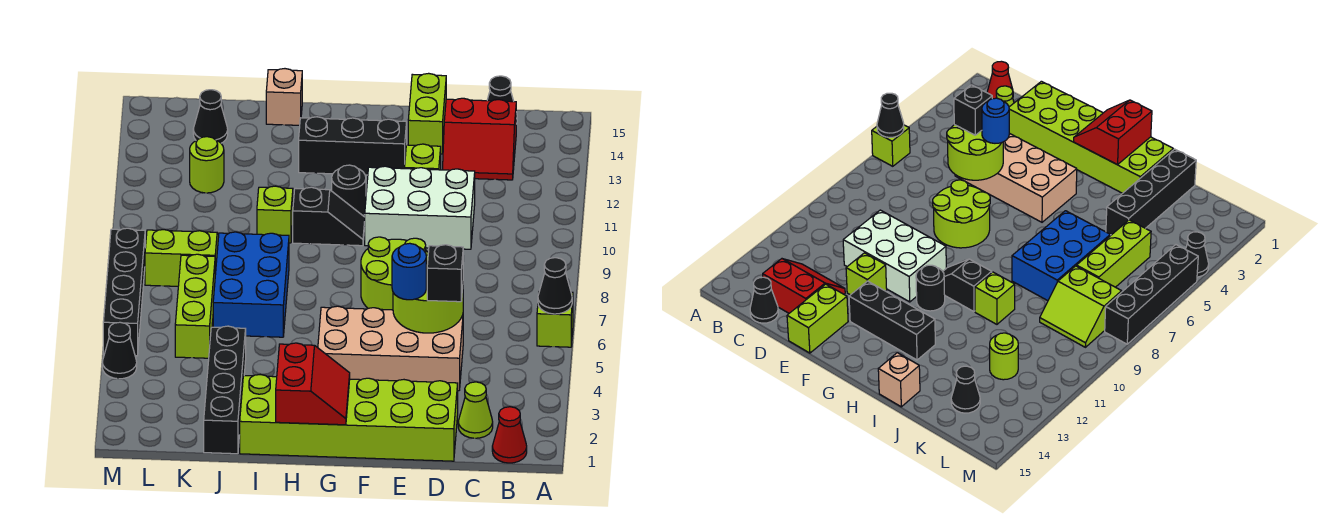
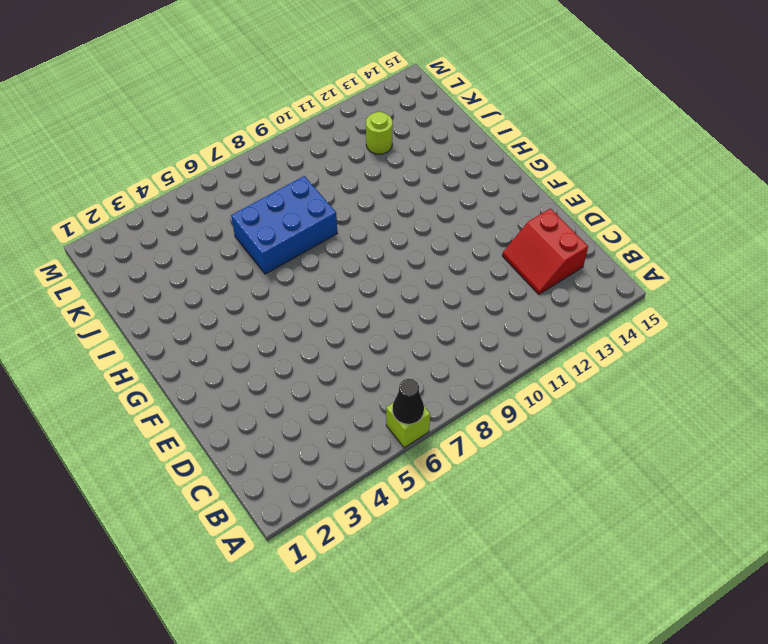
none -> red cone B1 level 1
none -> lime cone C2 level 1
none -> black cone C15 level 1

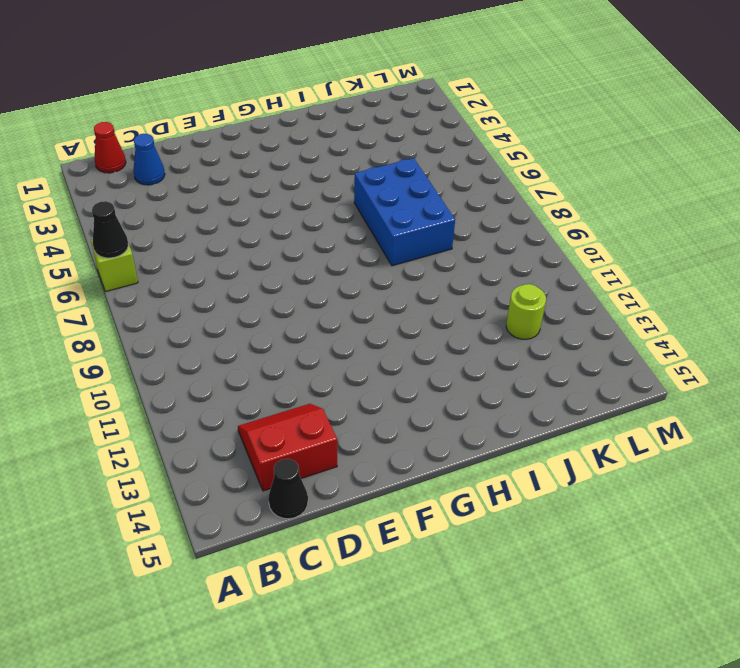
blue cone C2 level 1 -> lime cone C2 level 1
none -> lime brick D1:I2 level 1
none -> tan brick D4:G5 level 1
none -> white brick D10:F11 level 1

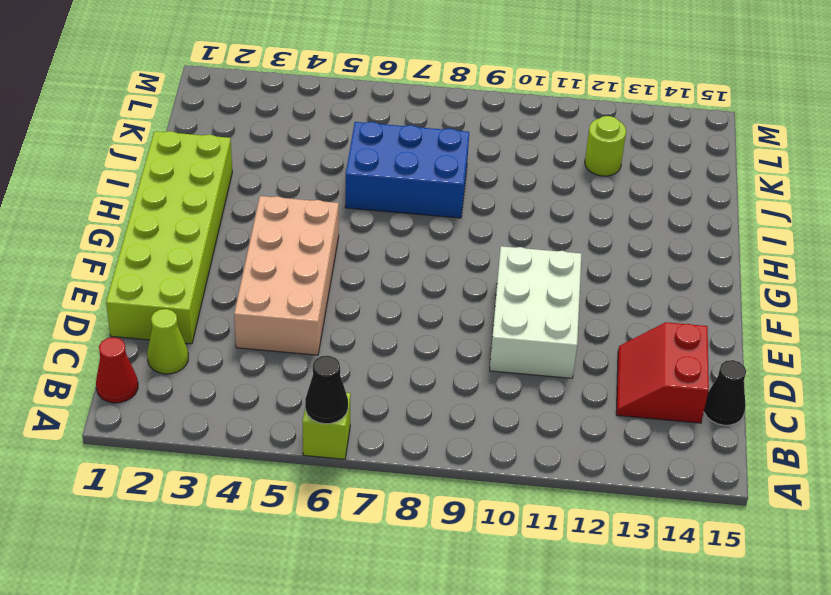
none -> lime round brick E7:F8 level 1
none -> lime brick E12 level 1
none -> lime brick E14:E15 level 1

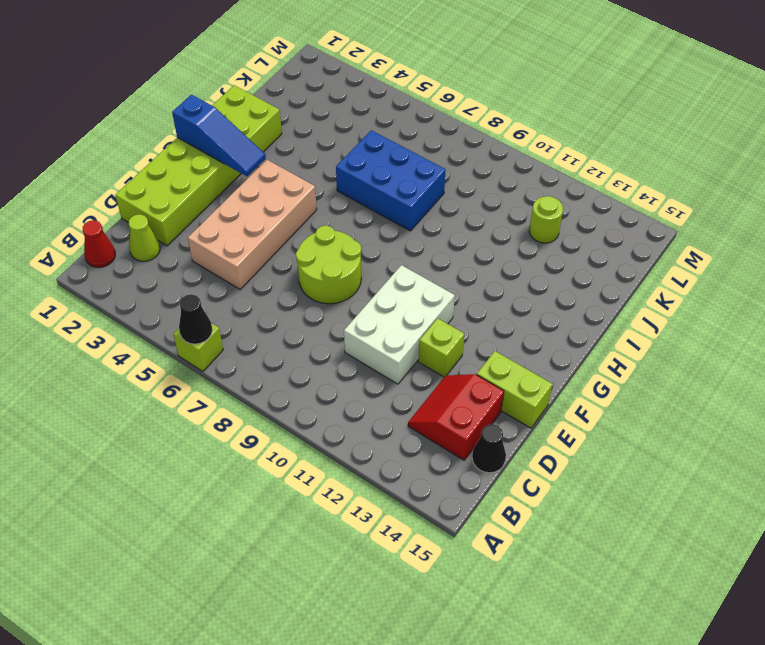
blue slope G1:G3 level 2 top 1 -> red slope G1:H2 level 2 top H
none -> black brick F13:H13 level 1
none -> black slope G10:H10 level 1 top H
none -> black round brick G11 level 1

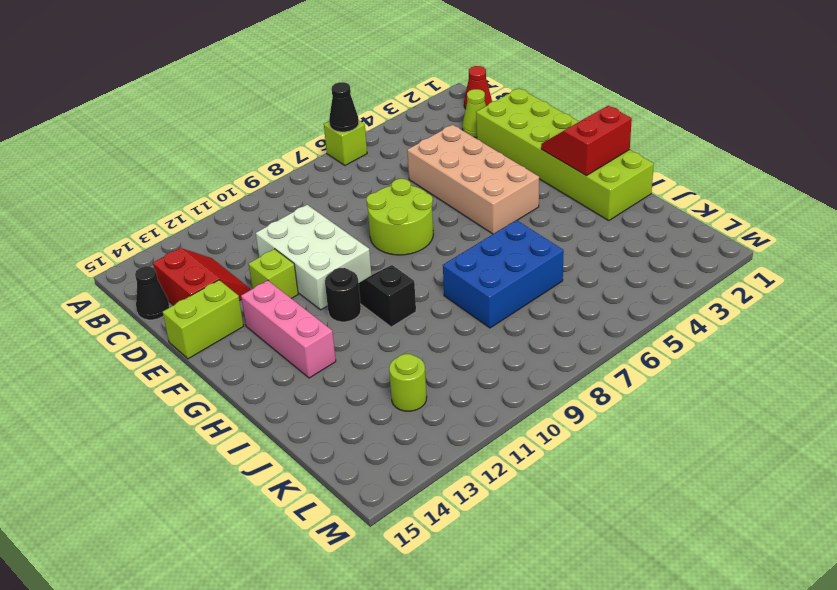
pink brick F13:H13 level 1 -> black brick F13:H13 level 1
none -> lime brick I10 level 1
none -> tan brick I15 level 1
none -> black brick J1:J4 level 1

